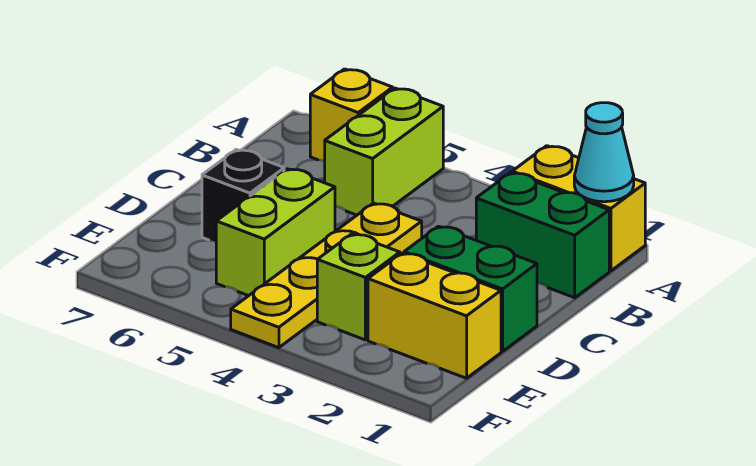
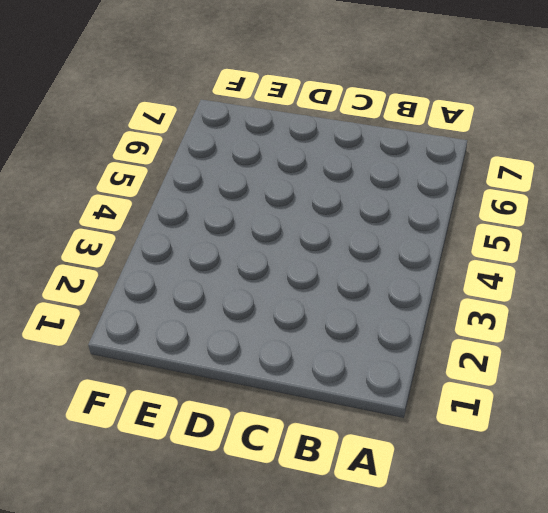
none -> yellow brick A1:A2 level 1
none -> lime brick A5:B5 level 1

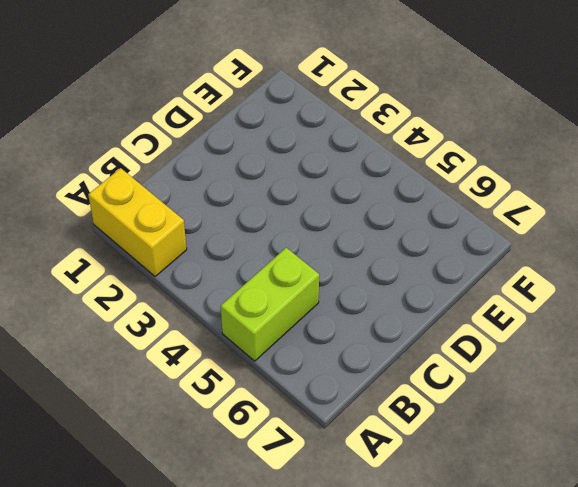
none -> yellow brick A6 level 1
none -> green brick B1:B2 level 1

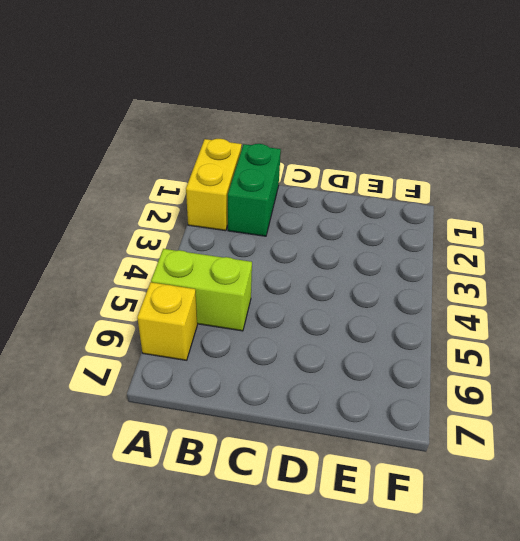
none -> yellow plate C4:F4 level 1
none -> green brick D1:D2 level 1

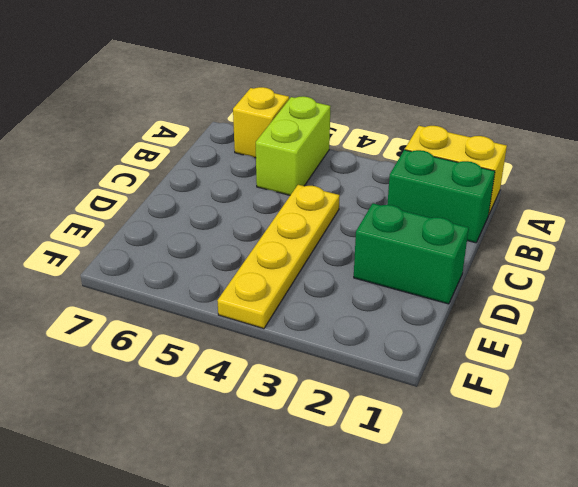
none -> lime brick D5:E5 level 1
none -> black brick D6 level 1

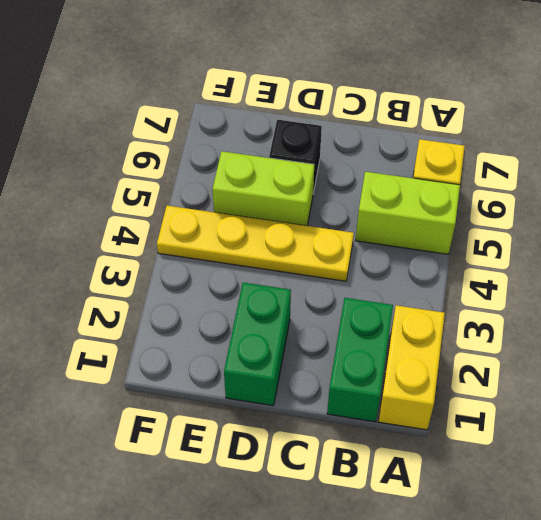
none -> yellow brick E1:E2 level 1
none -> lime brick E3 level 1

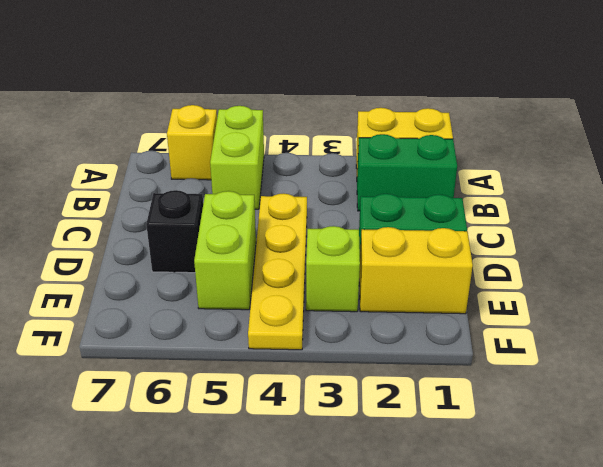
none -> cyan cone A1 level 2

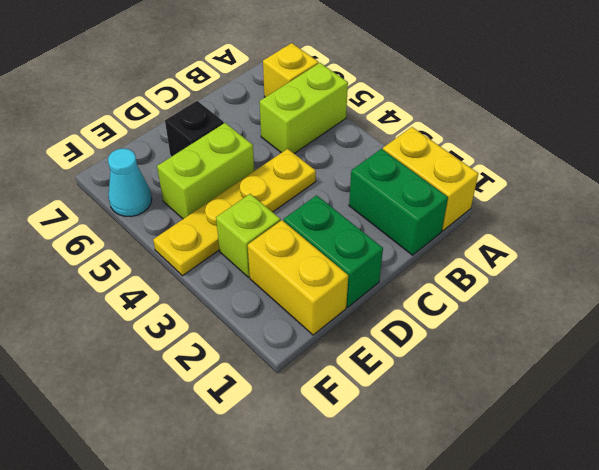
cyan cone F6 level 1 -> cyan cone A1 level 2

